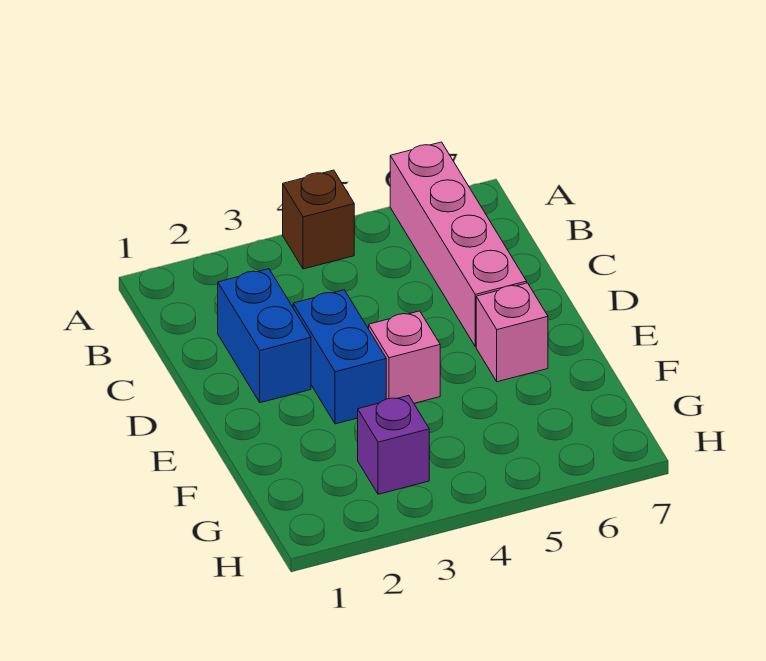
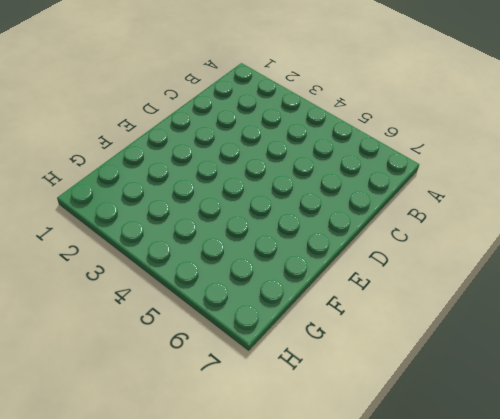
none -> brown brick A4 level 1
none -> pink brick A6:D6 level 1

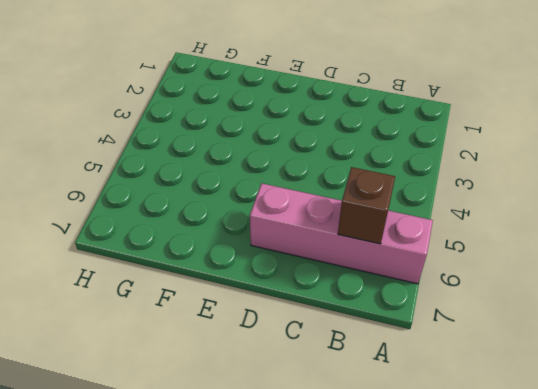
brown brick B6 level 2 -> brown brick A4 level 1
none -> blue brick C2:D2 level 1
none -> blue brick D3:E3 level 1

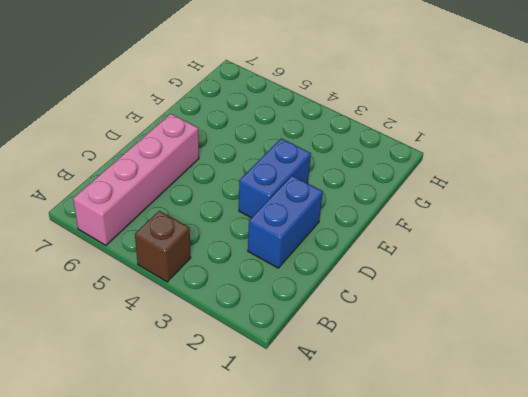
none -> pink brick E4 level 1
none -> pink brick E6 level 1

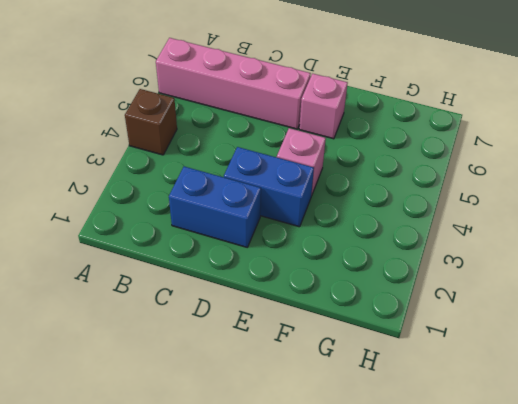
none -> purple brick G3 level 1

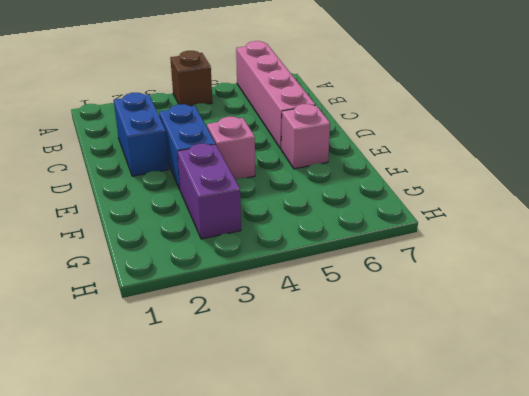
purple brick F3:G3 level 1 -> purple brick G3 level 1

